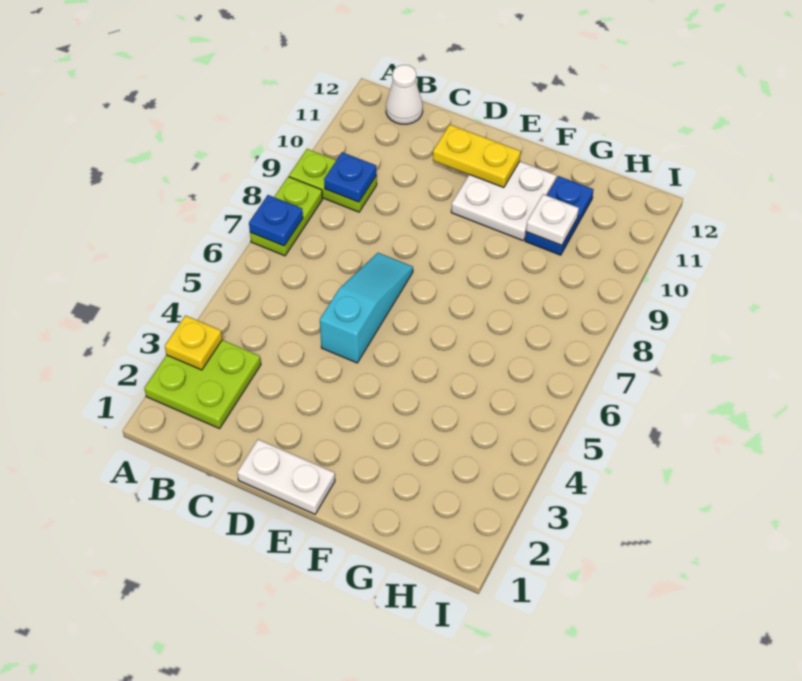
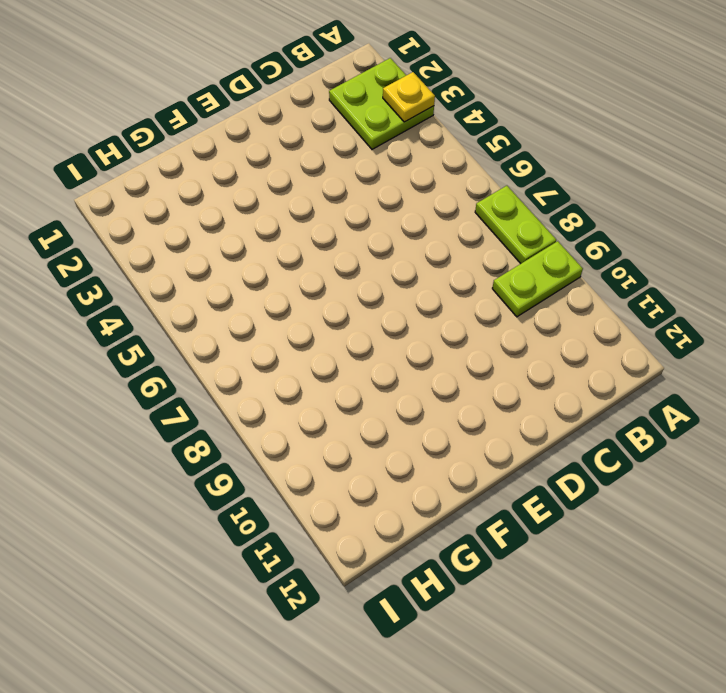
none -> white cone B12 level 1
none -> white plate D1:E1 level 1
none -> cyan slope D5:D7 level 1 top 5

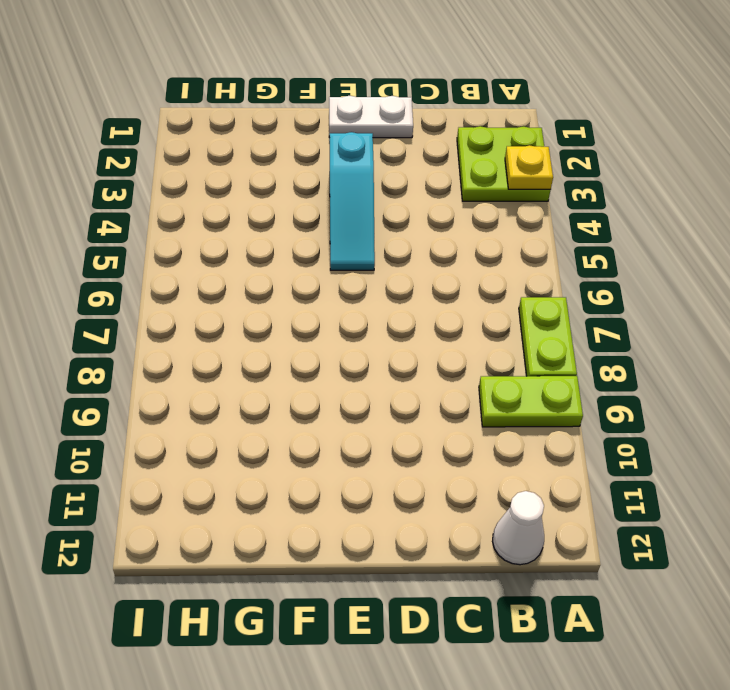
cyan slope E3:E5 level 1 top 3 -> cyan slope D5:D7 level 1 top 5
none -> white plate E10:F11 level 1
none -> blue plate G10:G11 level 1
none -> blue plate A7 level 2

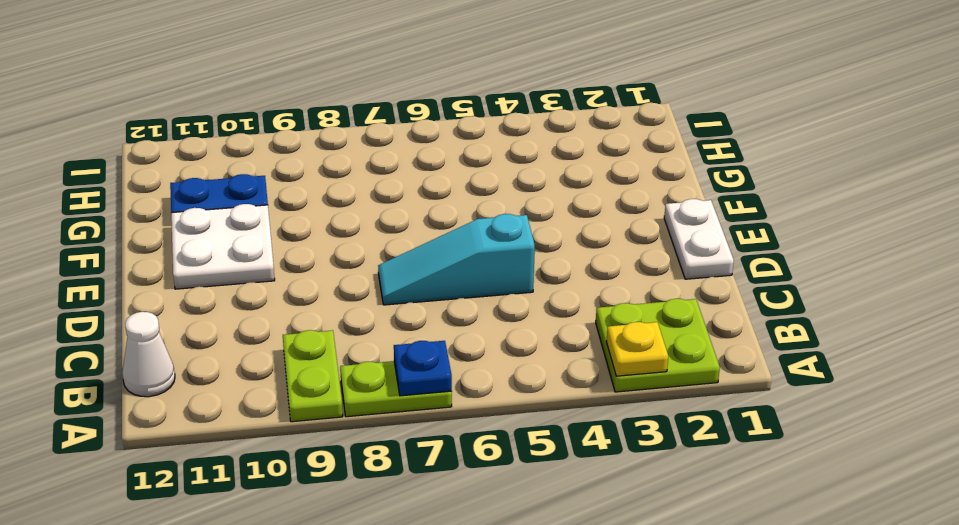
none -> blue plate B9 level 2
none -> yellow plate D11:E11 level 2
none -> white plate G10 level 2

